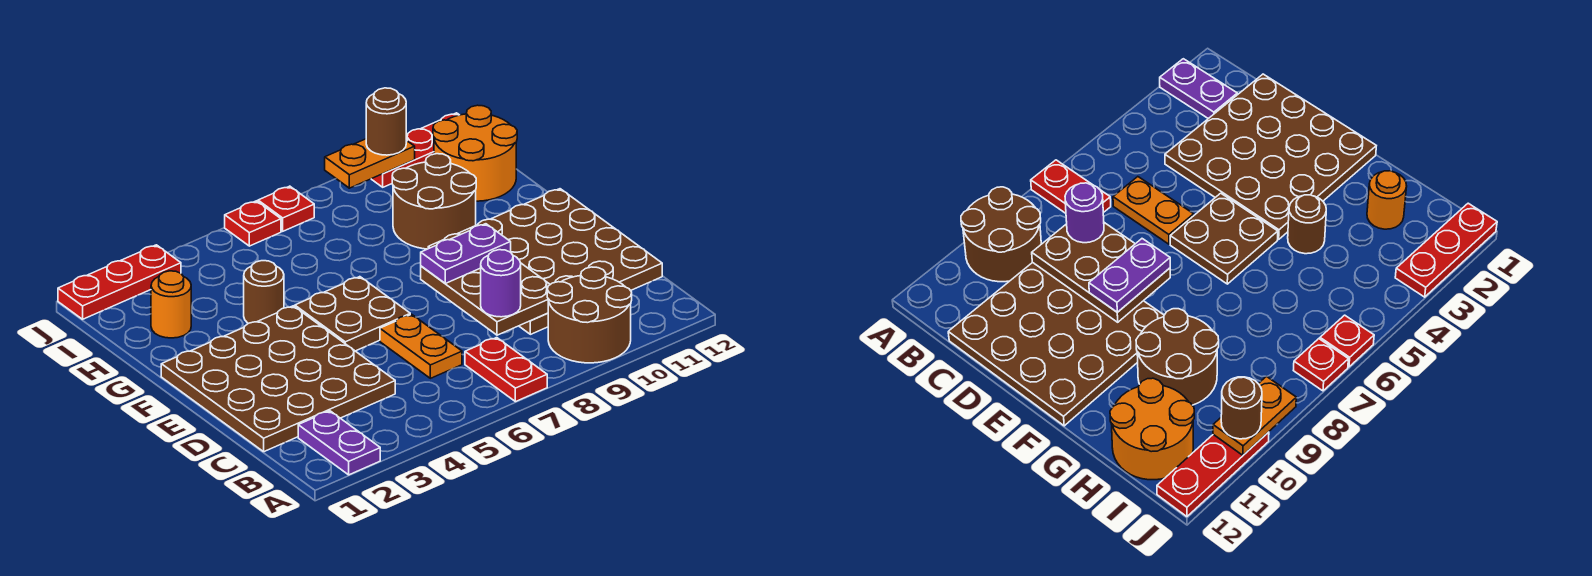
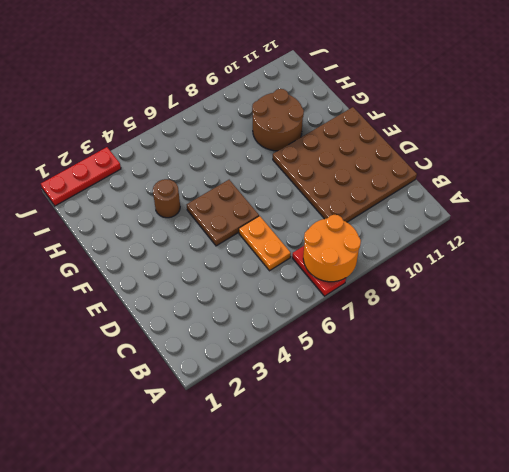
orange round brick A7:B8 level 2 -> orange round brick H11:I12 level 1
none -> purple plate A2:B2 level 1
none -> brown round brick A9:B10 level 1
none -> brown plate C1:F4 level 1

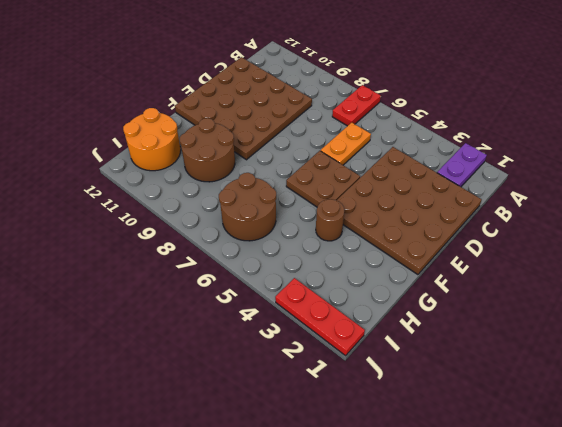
brown round brick H6:I7 level 1 -> brown round brick A9:B10 level 1
none -> orange round brick H2 level 1
none -> red plate J6 level 1
none -> red plate J7 level 1

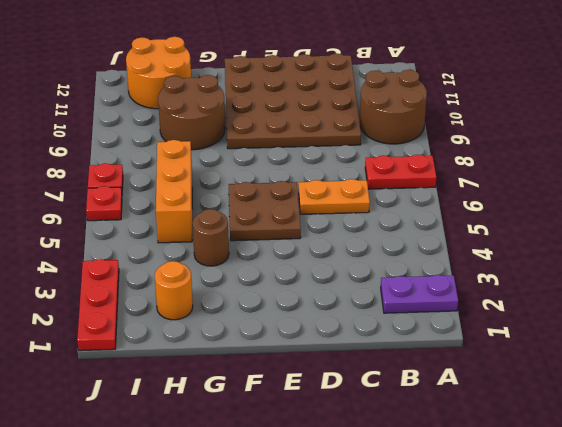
orange brick H5:H7 level 1 -> none
none -> brown plate C1:F4 level 1
none -> red plate J10:J12 level 1
none -> brown plate C8:E9 level 2

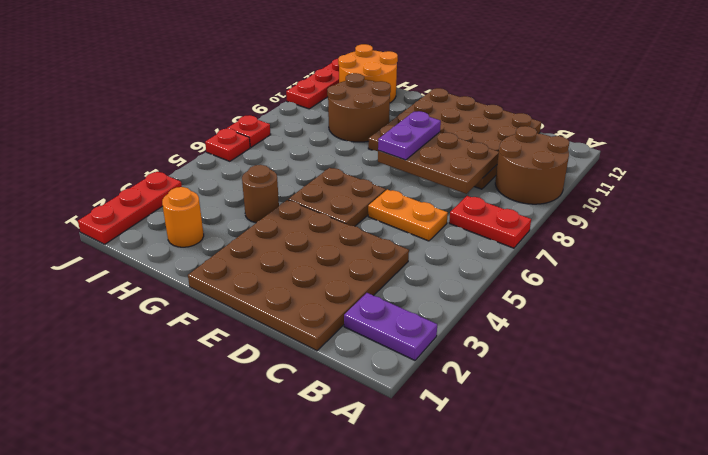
none -> orange plate J9:J10 level 2
none -> purple round brick C8 level 3
none -> brown round brick J10 level 3

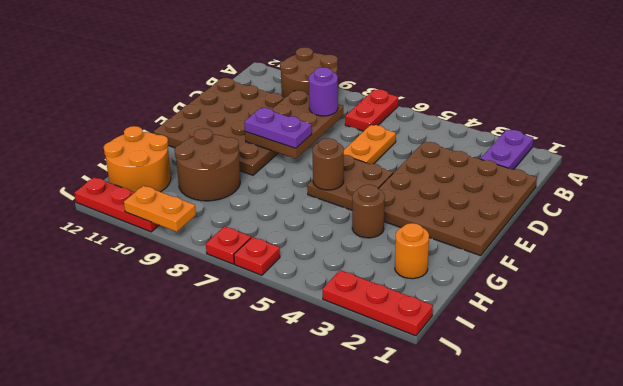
brown round brick F6 level 2 -> brown round brick J10 level 3

